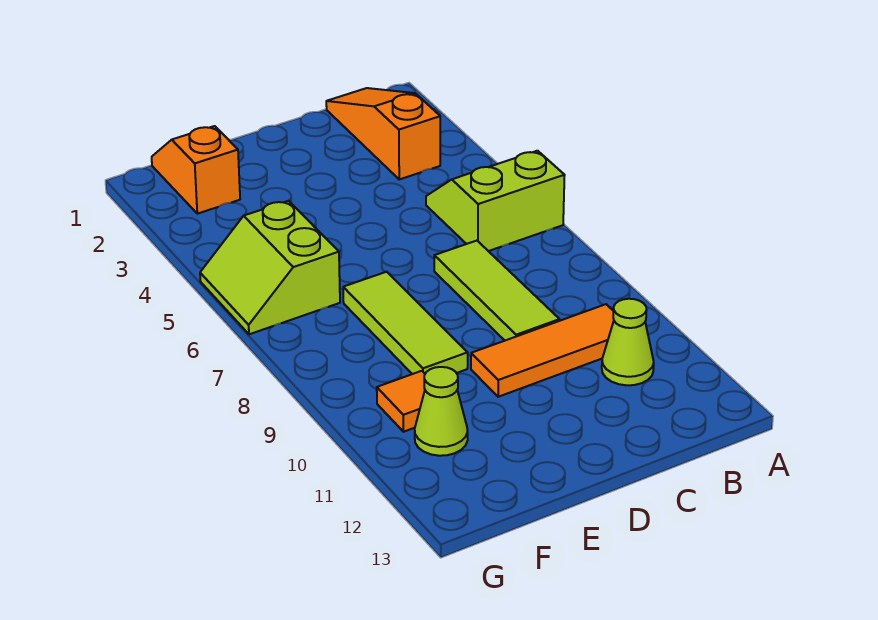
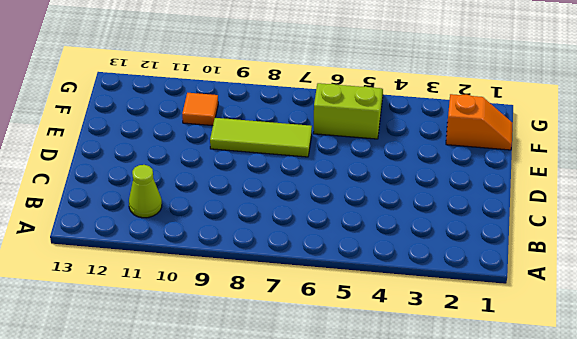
none -> lime slope A5:B6 level 1 top 6
none -> orange slope B1:B3 level 1 top 3

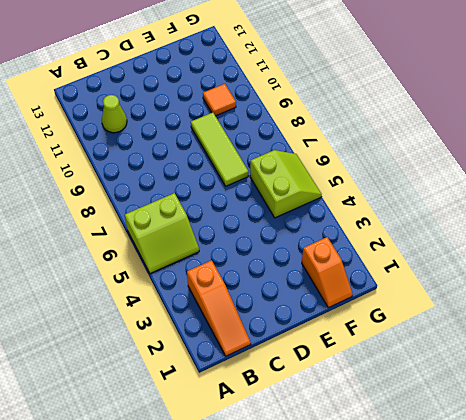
none -> orange tile B10:D10 level 1
none -> lime tile C7:C9 level 1

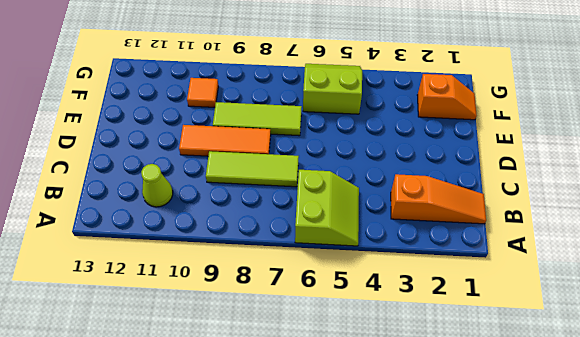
orange tile D8:D10 level 1 -> orange tile B10:D10 level 1
none -> lime cone F11 level 1

